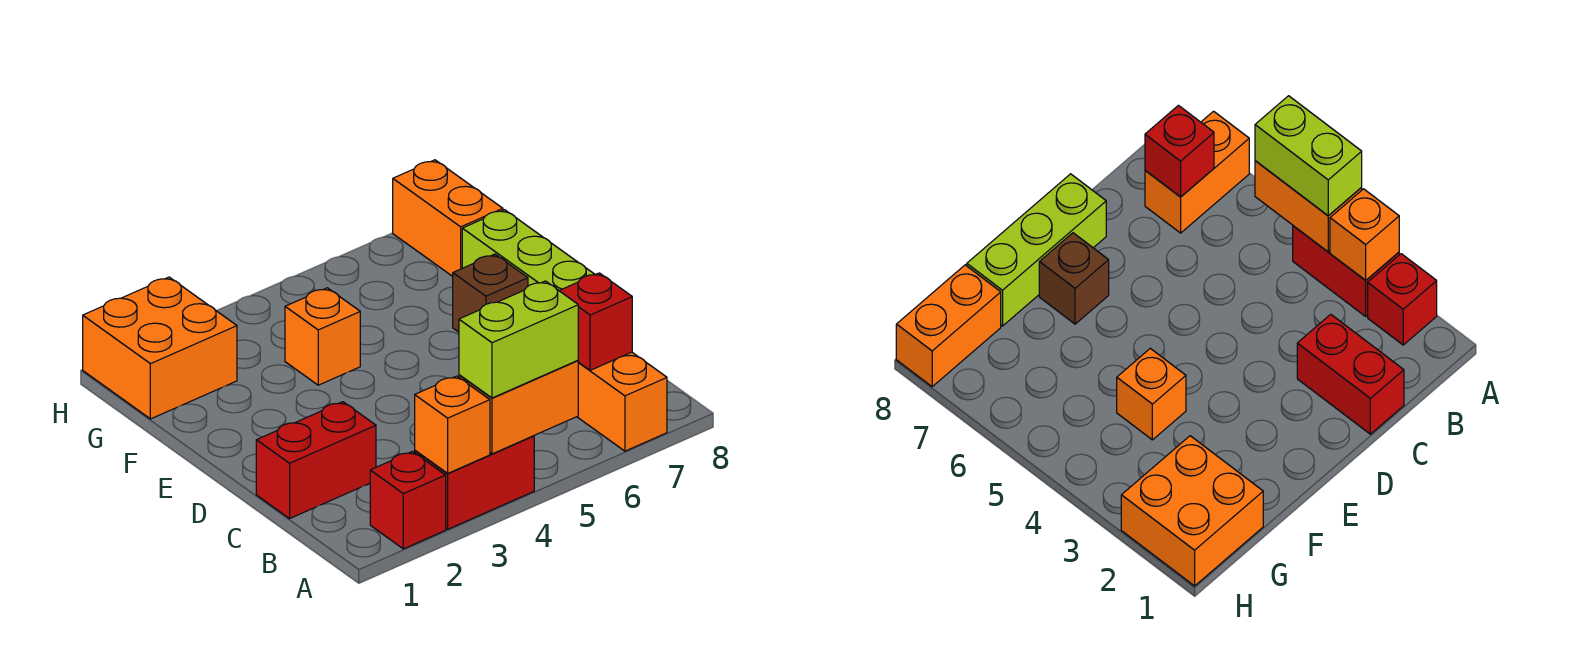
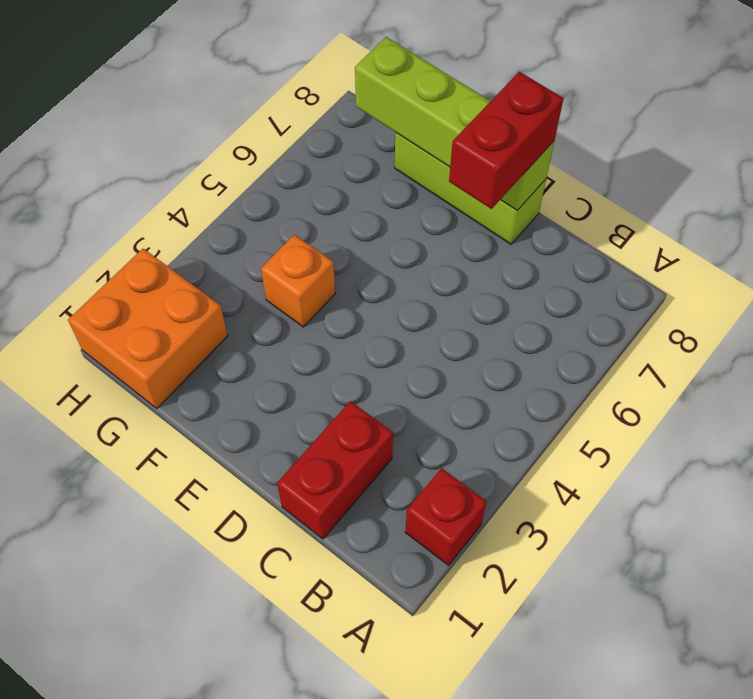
red brick D7:D8 level 3 -> red brick A3:A4 level 1
lime brick D8:G8 level 2 -> none
none -> orange brick A7:B7 level 1
none -> brown brick E7 level 1
none -> orange brick G8:H8 level 1

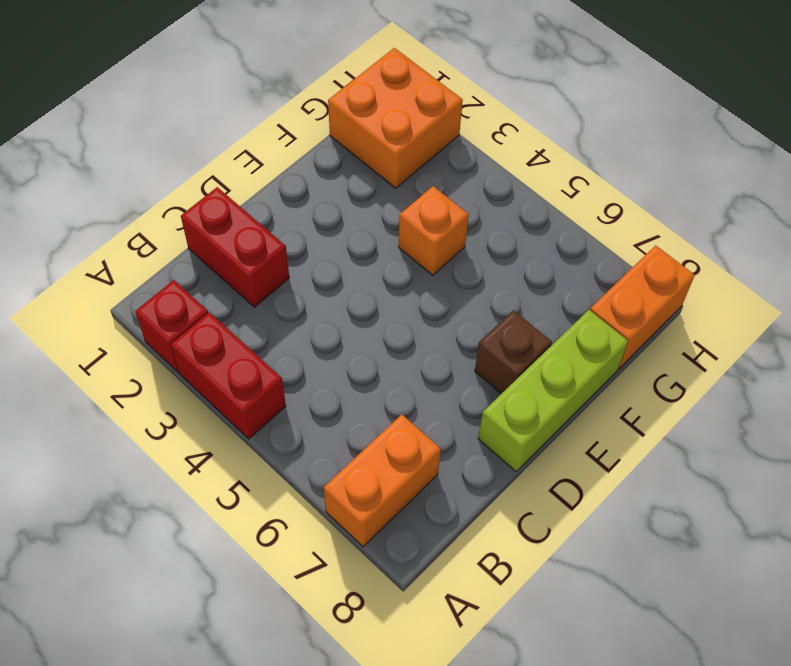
none -> orange brick A3 level 2
none -> orange brick A4:A5 level 2
none -> red brick B7 level 2

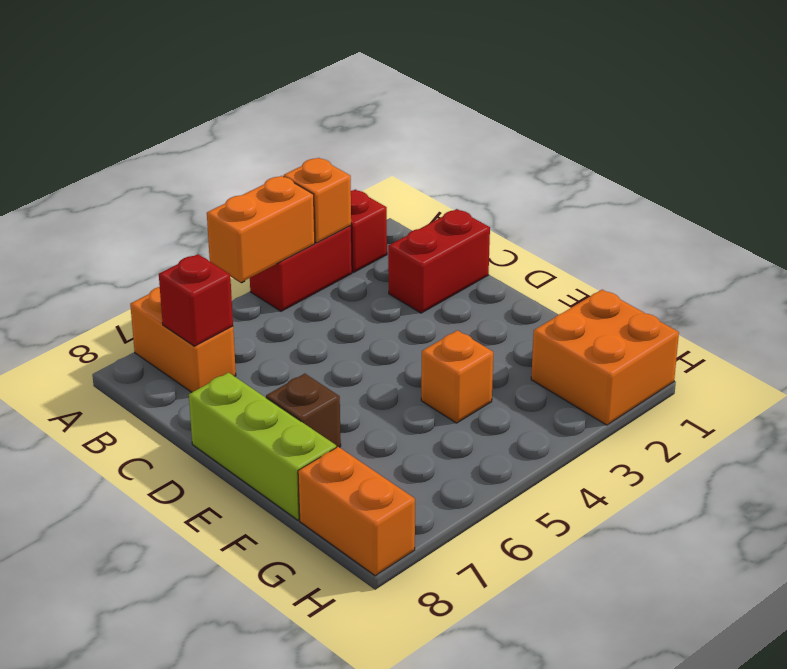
none -> lime brick A4:A5 level 3

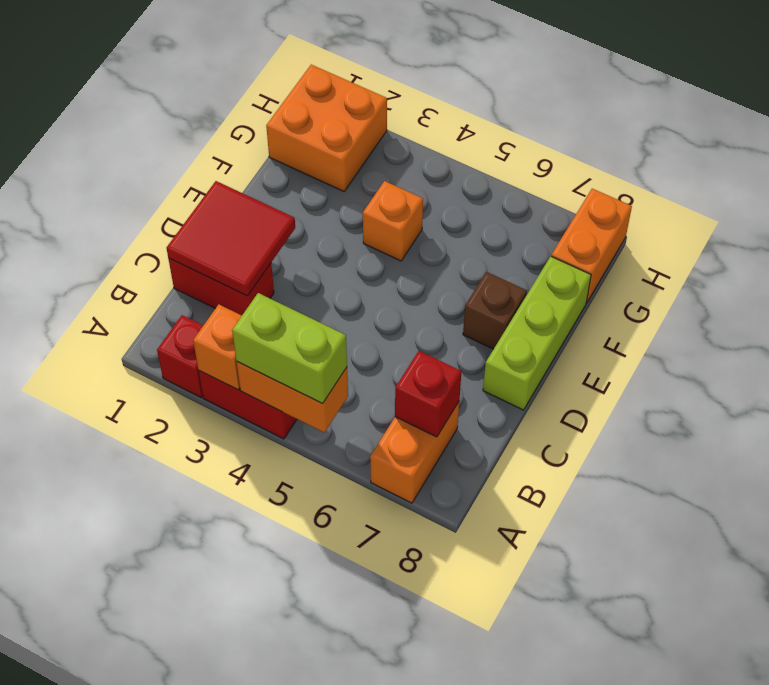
red tile C1:D2 level 2 -> none

